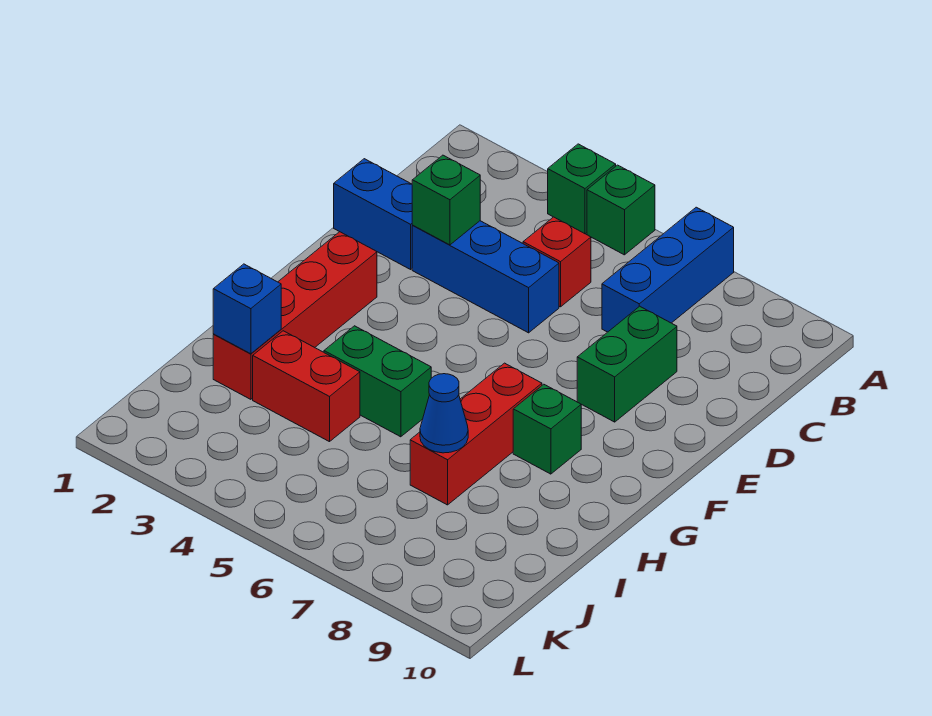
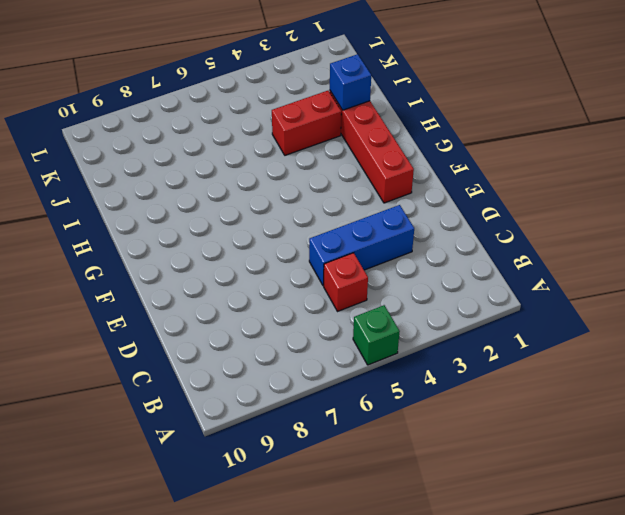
none -> green brick A4 level 1
none -> blue brick A7:C7 level 1
none -> blue brick D1:D2 level 1

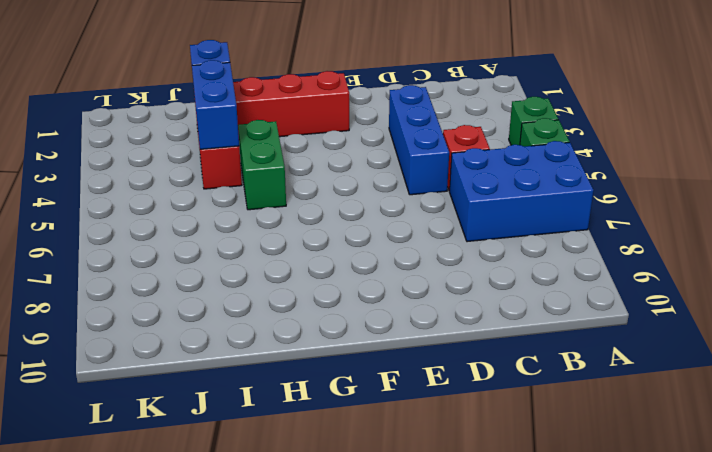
blue brick A6:C7 level 1 -> blue brick A7:C7 level 1
blue brick I3:I4 level 2 -> blue brick D1:D2 level 1
none -> green brick D8:E8 level 1
none -> red brick G7:I7 level 1
none -> green brick G8 level 1

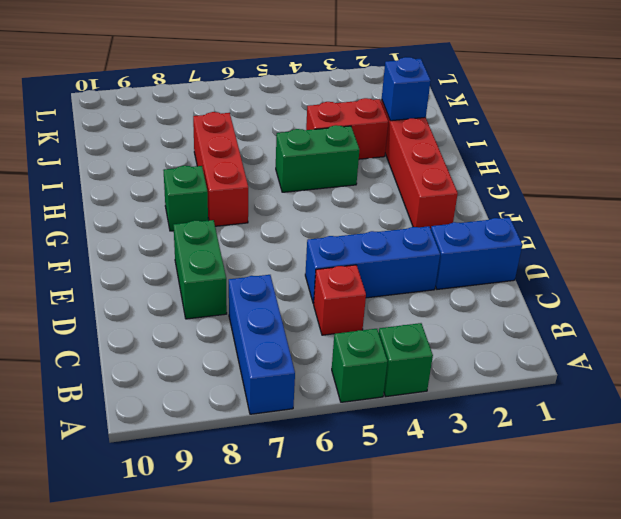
none -> green brick D3 level 2
none -> blue cone I7 level 2

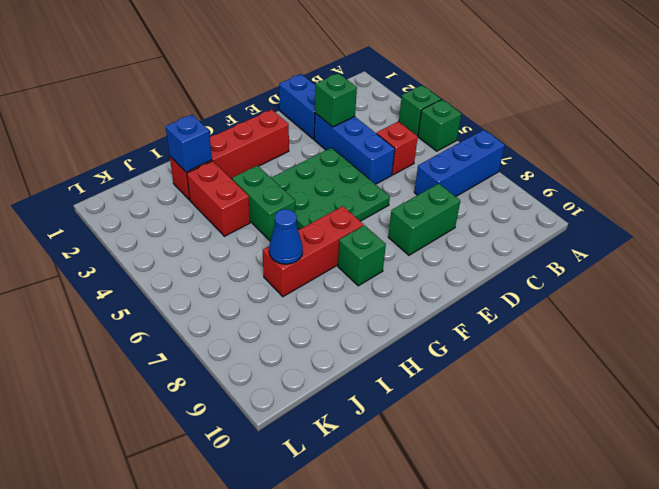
green plate E4:G6 level 1 -> none

